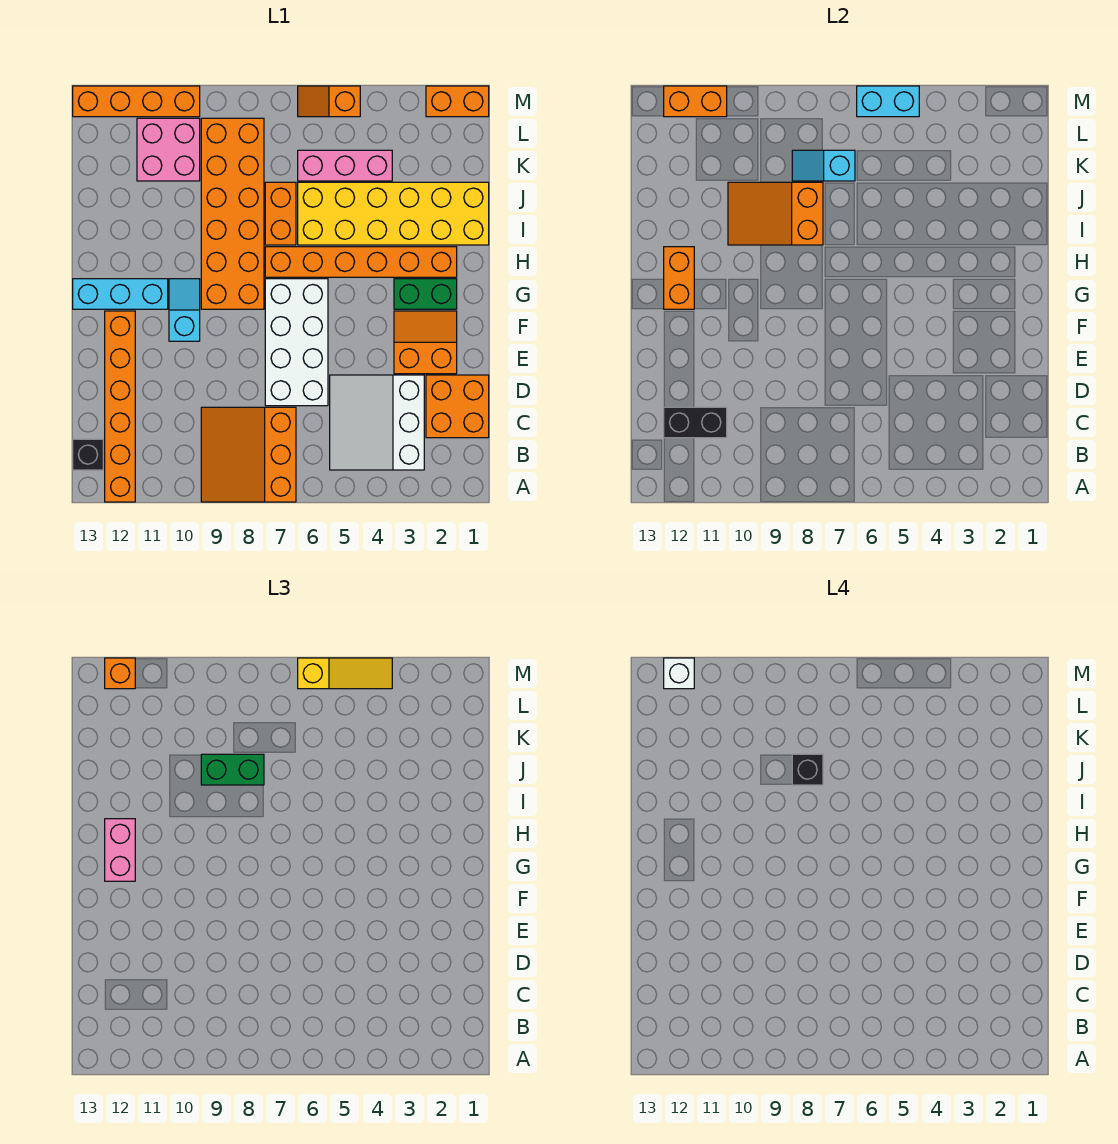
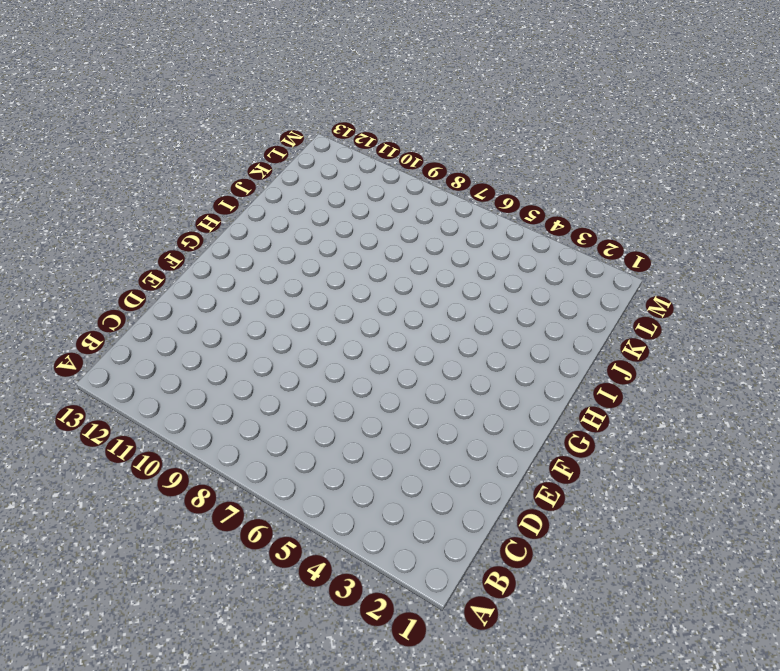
none -> orange slope A7:C9 level 1 top 7
none -> orange brick A12:F12 level 1
none -> white slope B3:D5 level 1 top 3
none -> black brick B13 level 1

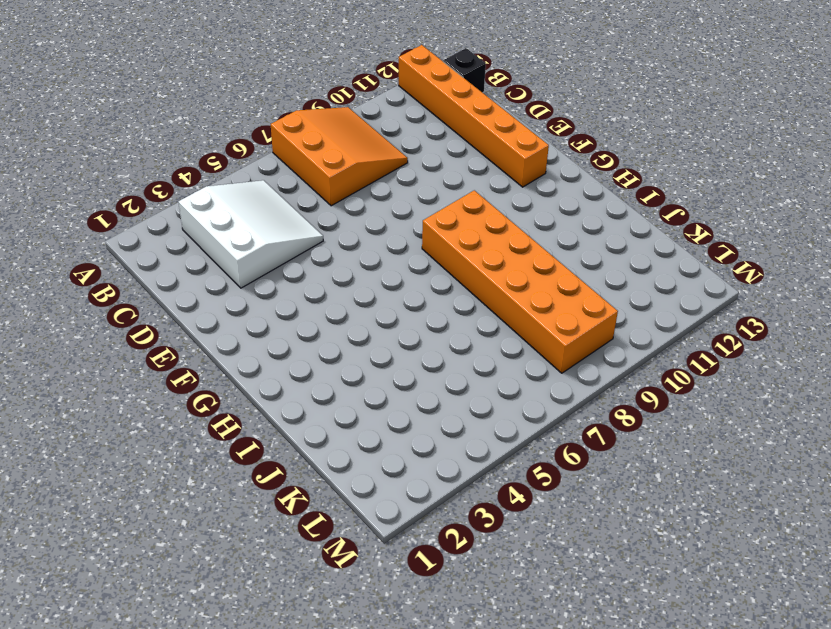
none -> orange brick C1:D2 level 1
none -> white brick D6:G7 level 1
none -> orange slope E2:F3 level 1 top E
none -> cyan slope F10:G10 level 1 top F

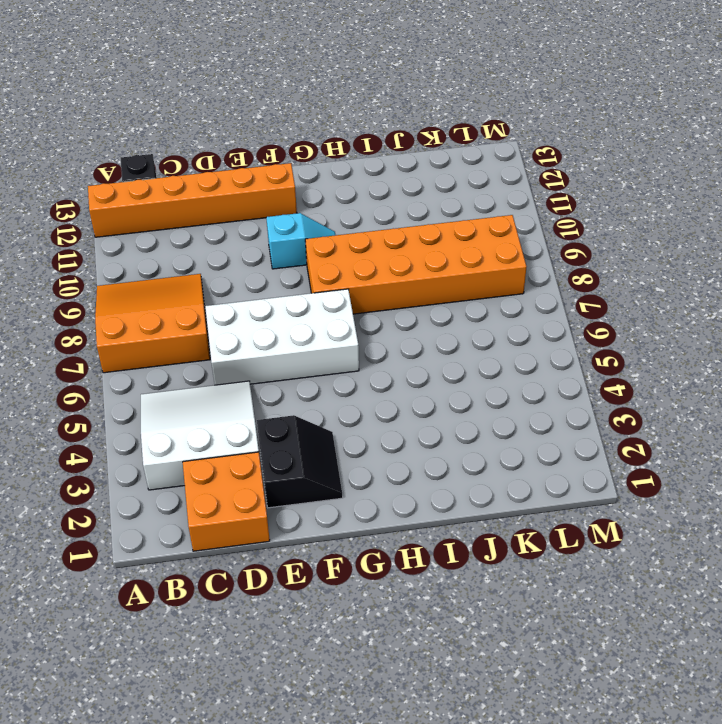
black slope E2:F3 level 1 top E -> orange slope E2:F3 level 1 top E
none -> green brick G2:G3 level 1
none -> cyan brick G11:G13 level 1
none -> orange brick H2:H7 level 1
none -> yellow brick I1:J6 level 1

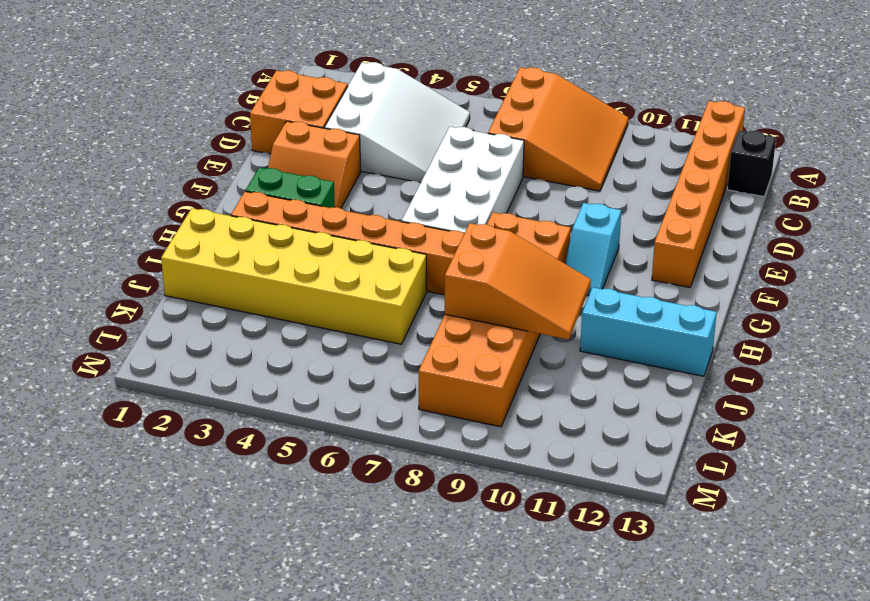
cyan brick I11:I13 level 1 -> cyan brick G11:G13 level 1
none -> orange brick I7:J7 level 1
none -> pink brick K4:K6 level 1
none -> pink brick K10:L11 level 1
none -> orange brick M1:M2 level 1

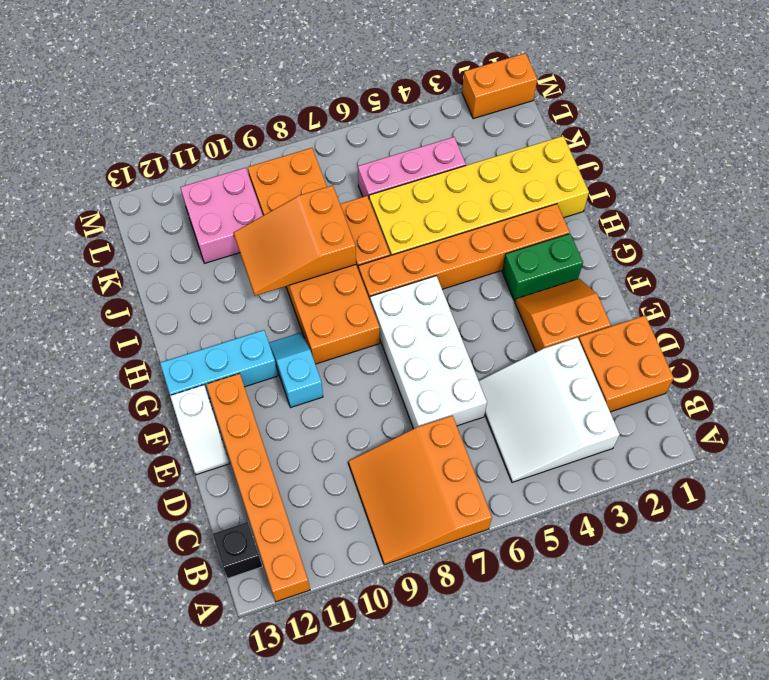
white slope E13:F13 level 1 top F -> none
none -> orange slope M5:M6 level 1 top 5
none -> orange brick M10:M13 level 1
none -> black brick C11:C12 level 2
none -> orange brick G12:H12 level 2

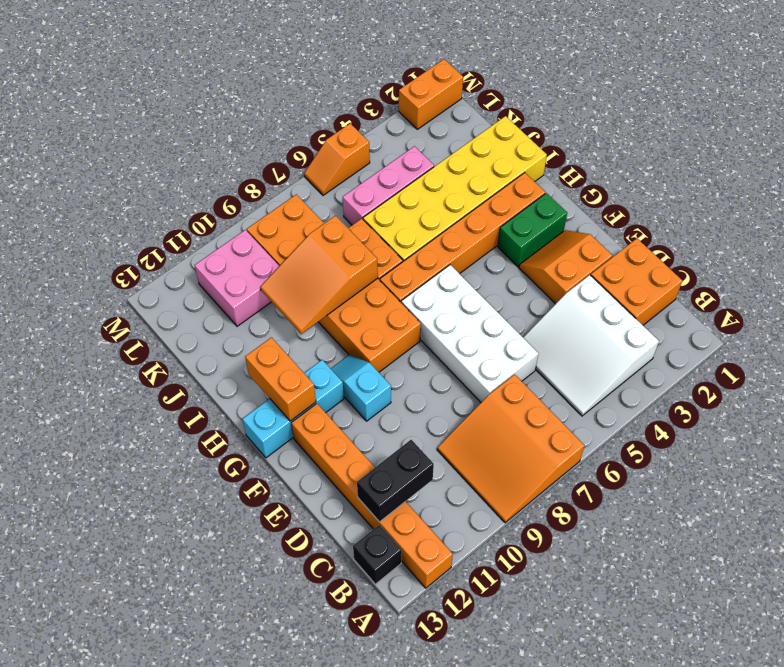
none -> orange brick M10:M13 level 1
none -> cyan slope K7:K8 level 2 top 7
none -> cyan brick M5:M6 level 2
none -> orange brick M11:M12 level 2

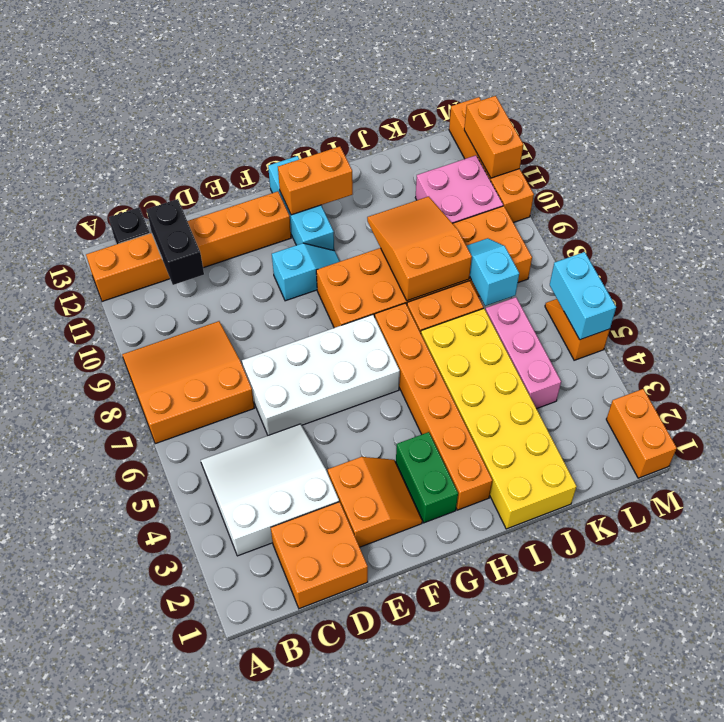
none -> pink brick G12:H12 level 3
none -> green brick J8:J9 level 3
none -> yellow slope M4:M6 level 3 top 6
none -> orange brick M12 level 3

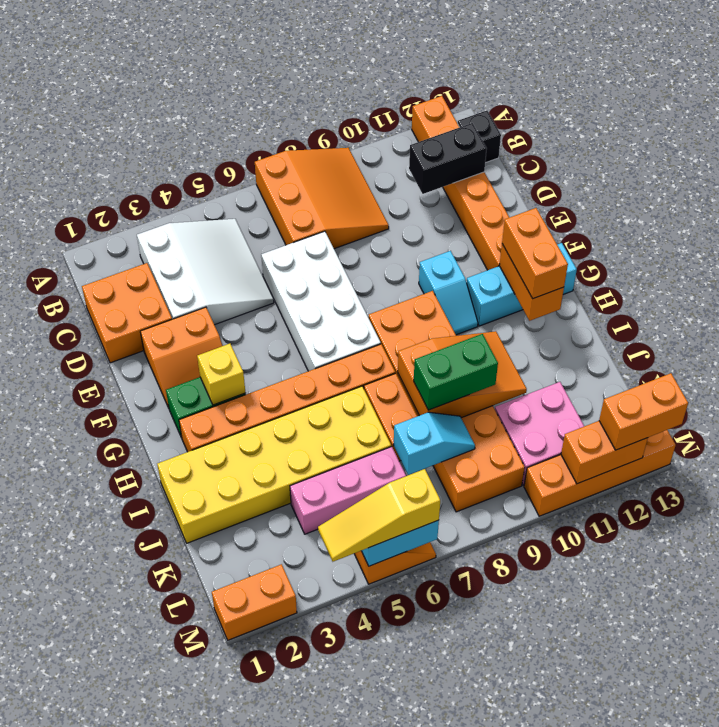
yellow brick G3 level 2 -> none
orange brick G12:H12 level 3 -> pink brick G12:H12 level 3
orange brick M12:M13 level 3 -> orange brick M12 level 3
none -> black brick J8 level 4
none -> white brick M12 level 4

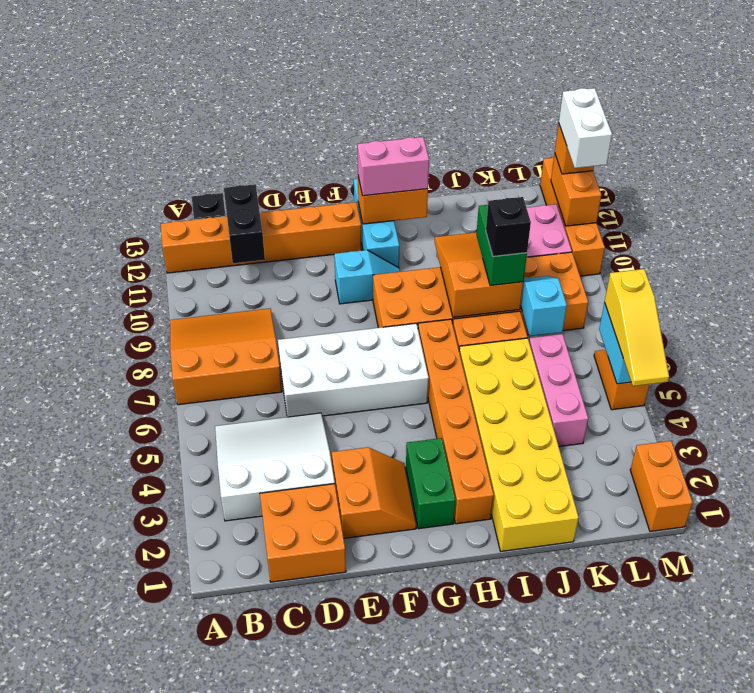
white brick M11:M12 level 4 -> white brick M12 level 4

